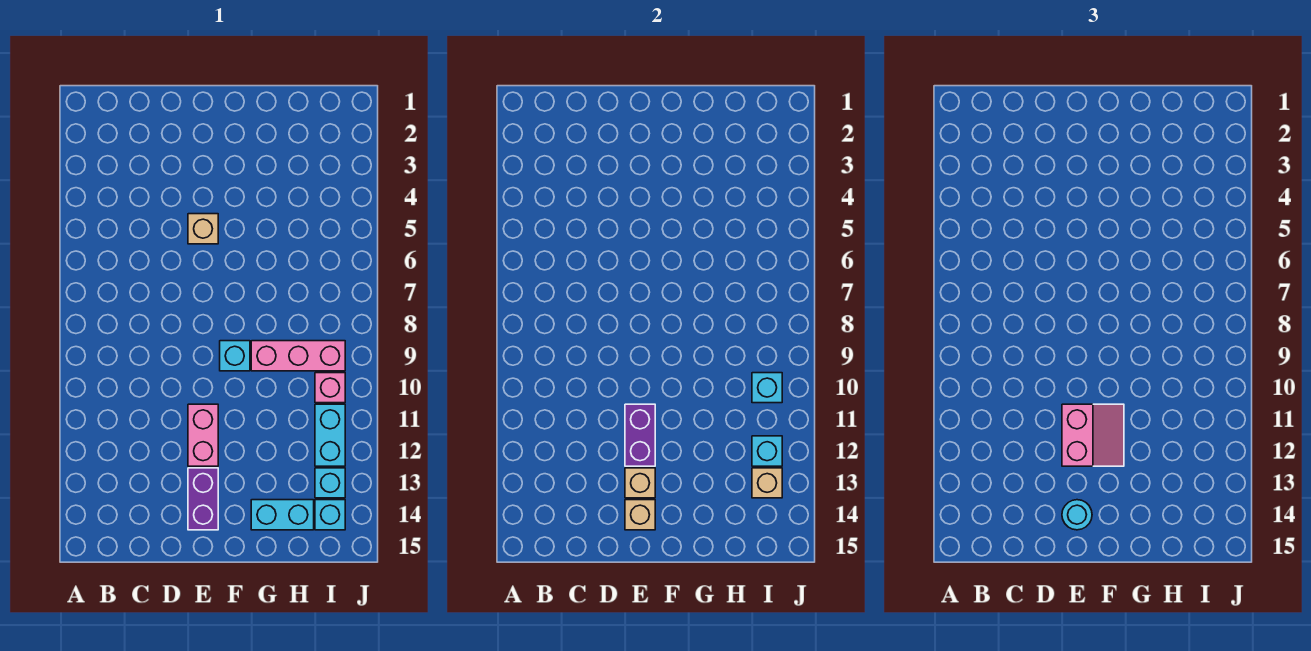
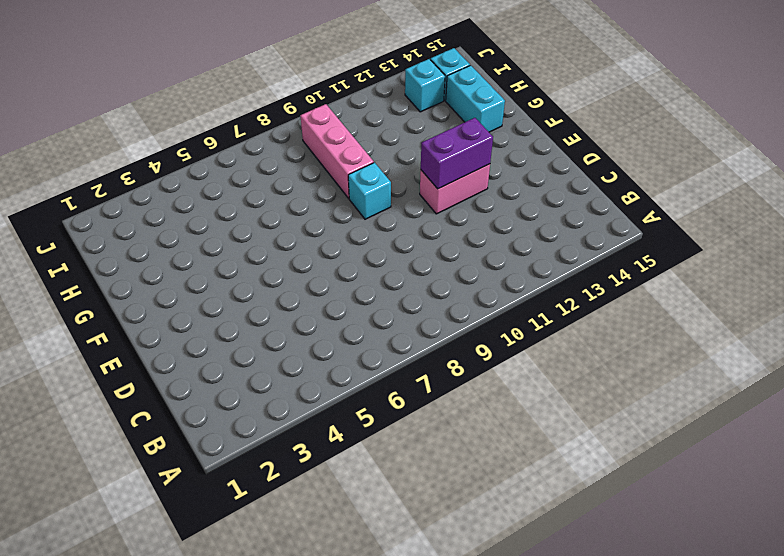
none -> tan brick E5 level 1
none -> purple brick E13:E14 level 1
none -> pink brick I10 level 1

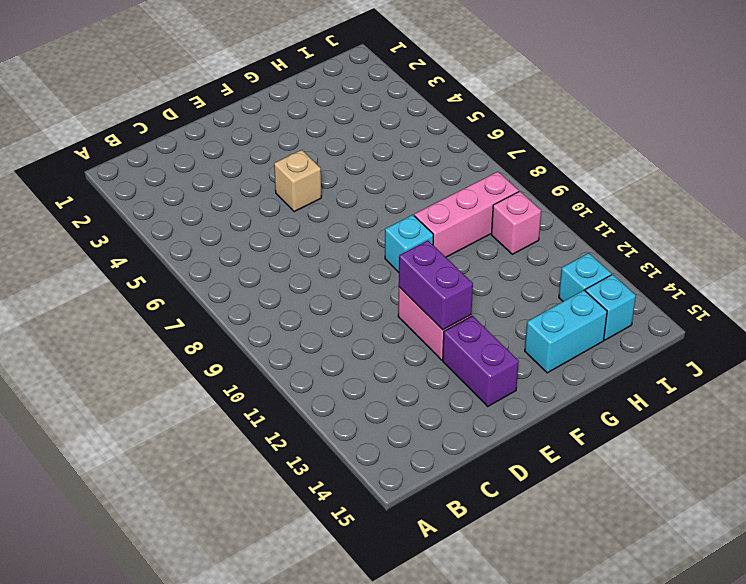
none -> cyan brick I11:I12 level 1
none -> tan brick E13 level 2
none -> tan brick E14 level 2

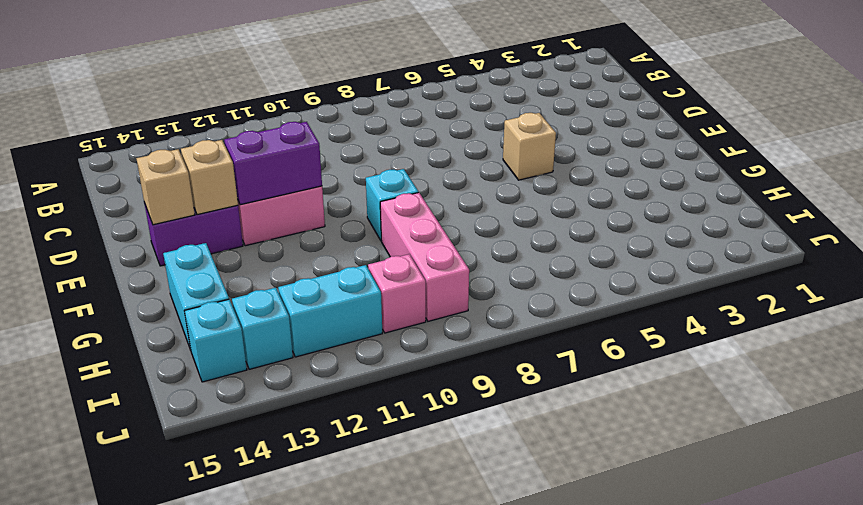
none -> cyan brick I10 level 2
none -> cyan brick I12 level 2
none -> tan brick I13 level 2

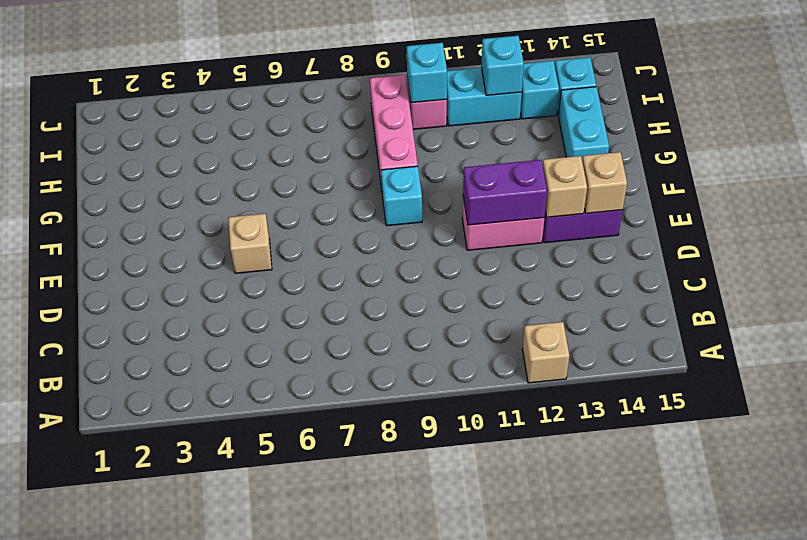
tan brick A12 level 1 -> tan brick I13 level 2
none -> pink slope E11:F12 level 3 top E
none -> cyan round brick E14 level 3

